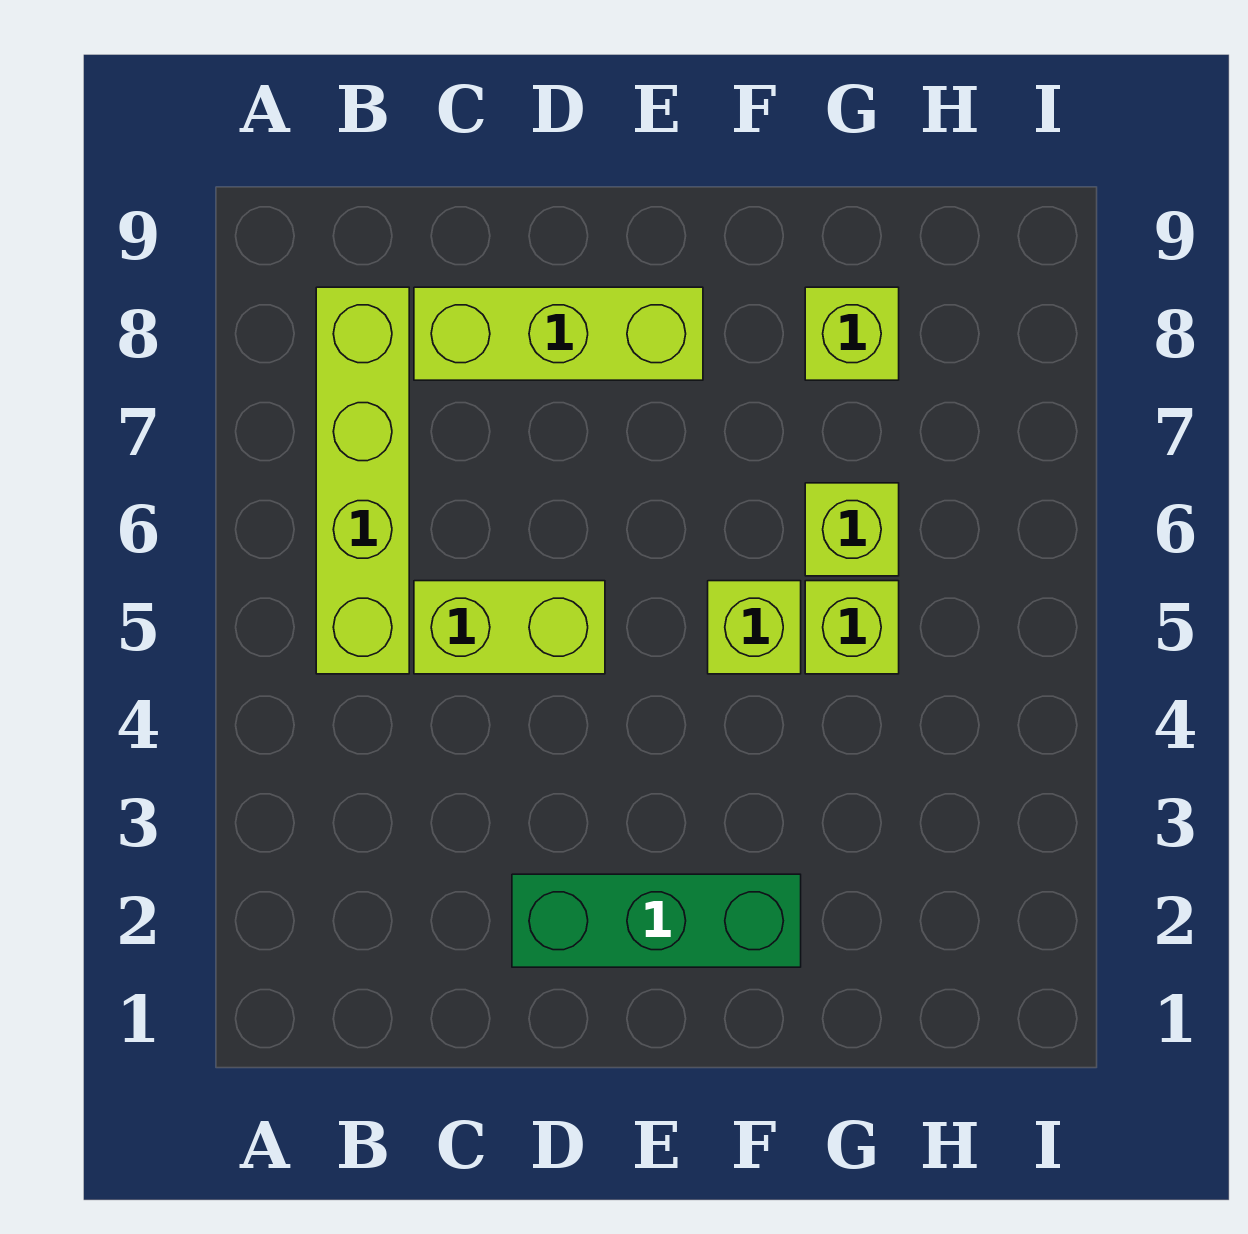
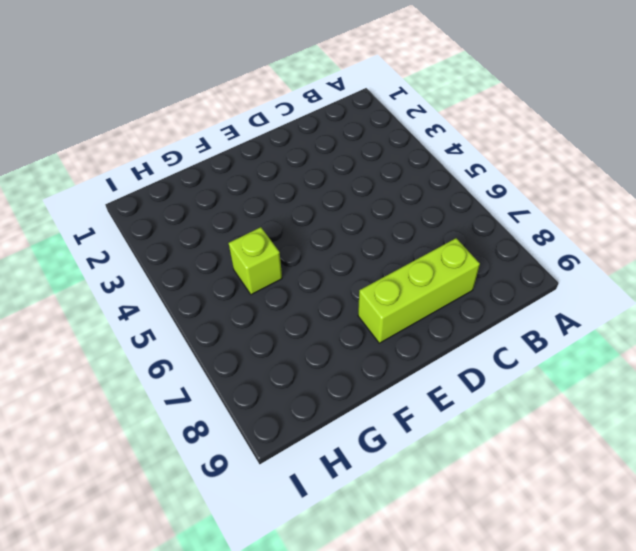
none -> lime brick B5:B8 level 1
none -> lime brick C5:D5 level 1

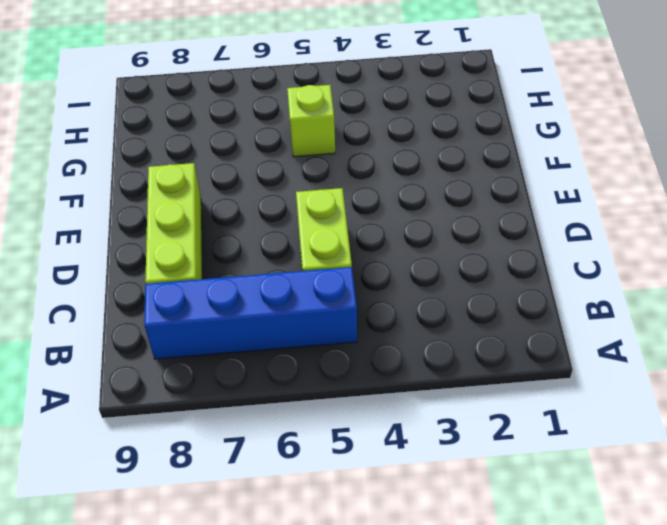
blue brick B5:B8 level 1 -> lime brick B5:B8 level 1
none -> green brick D2:F2 level 1
none -> lime brick F5 level 1

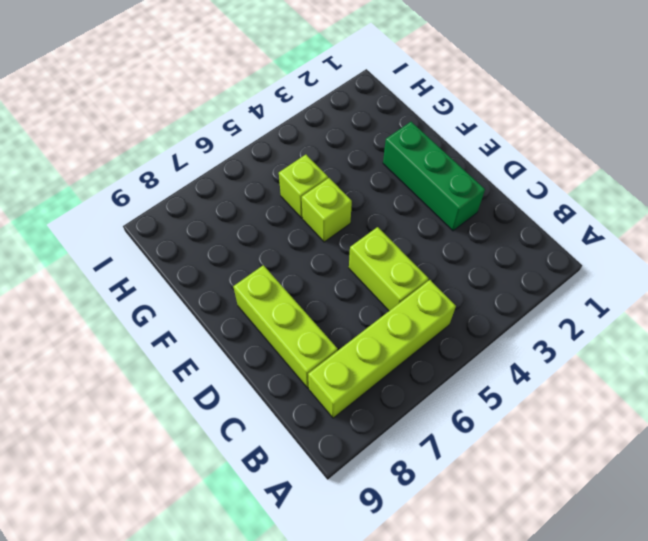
none -> lime brick G6 level 1
none -> lime brick G8 level 1

